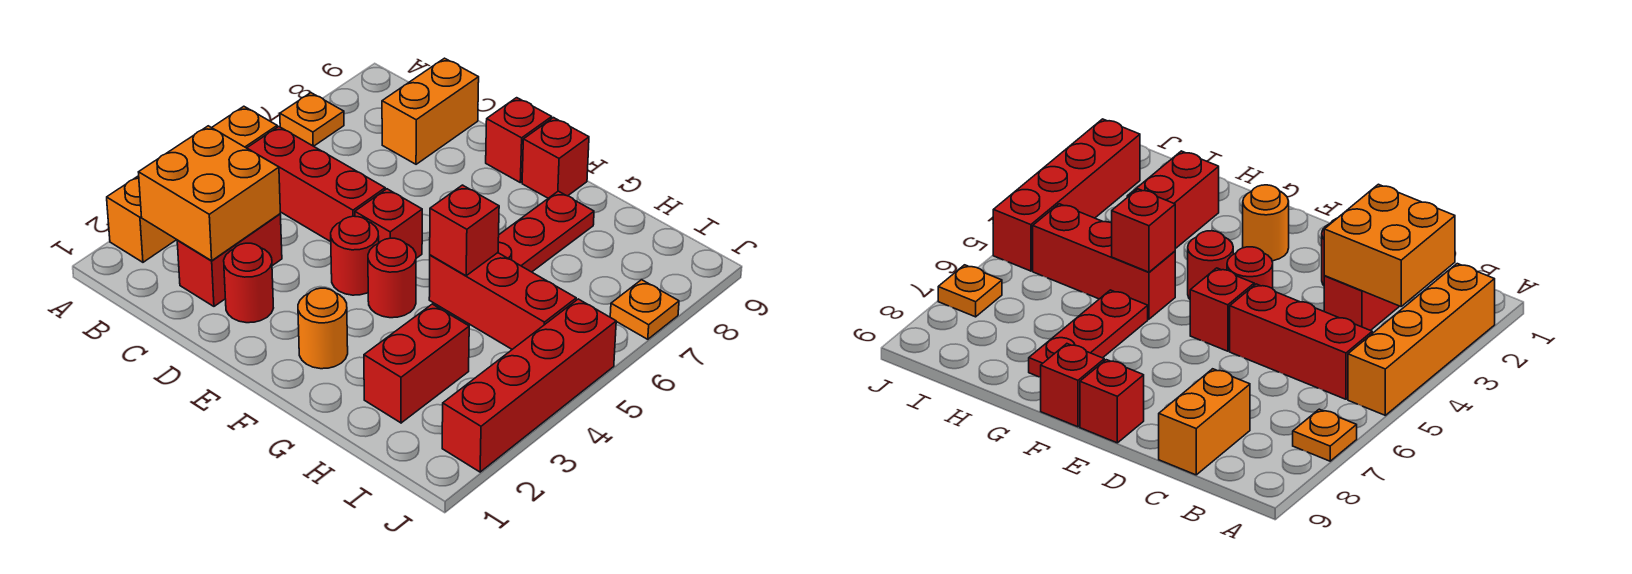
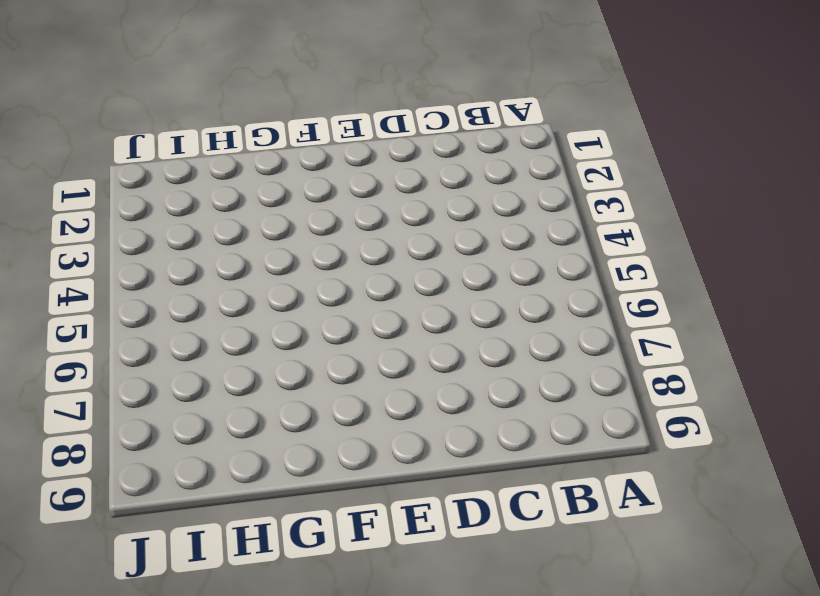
none -> orange brick A2:A5 level 1
none -> orange plate A7 level 1
none -> red brick B5:D5 level 1

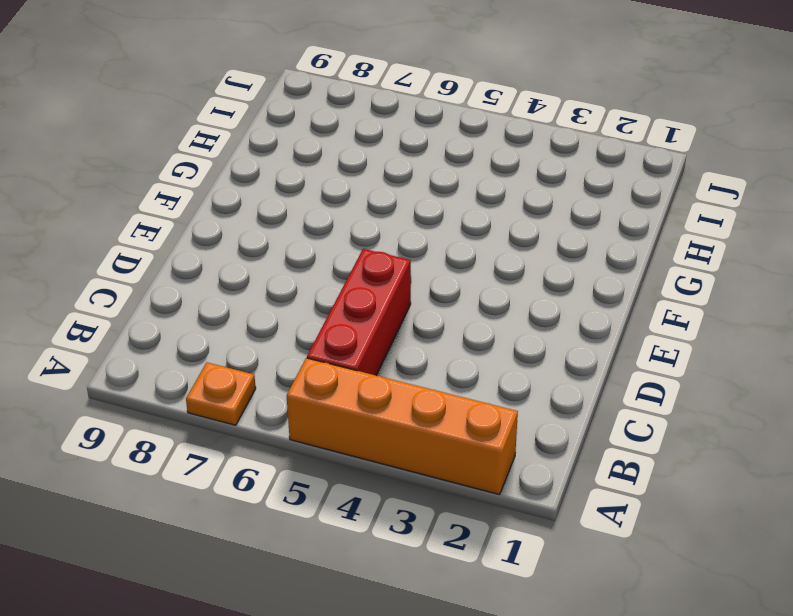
none -> red brick C2:C3 level 1
none -> orange brick C8:C9 level 1
none -> red round brick D2 level 1

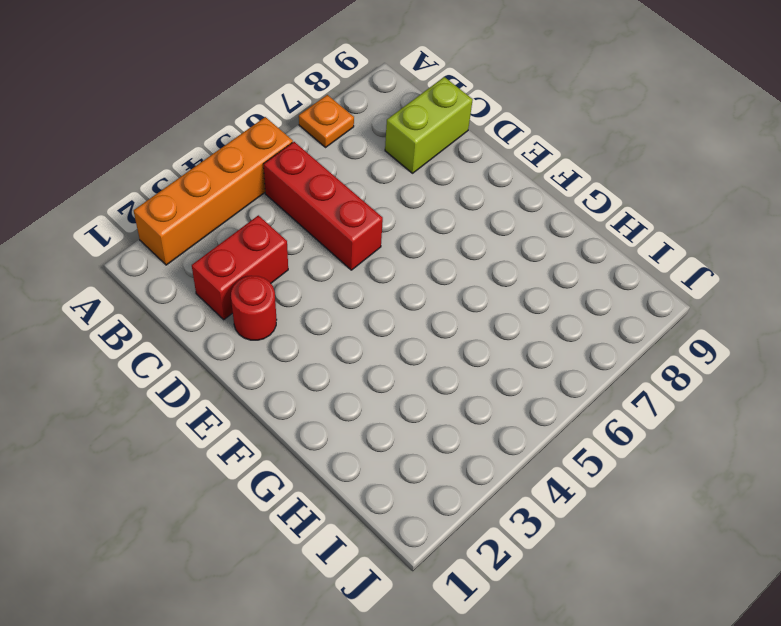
lime brick C8:C9 level 1 -> orange brick C8:C9 level 1
none -> red round brick E4 level 1
none -> red brick E5 level 1
none -> red brick E9 level 1

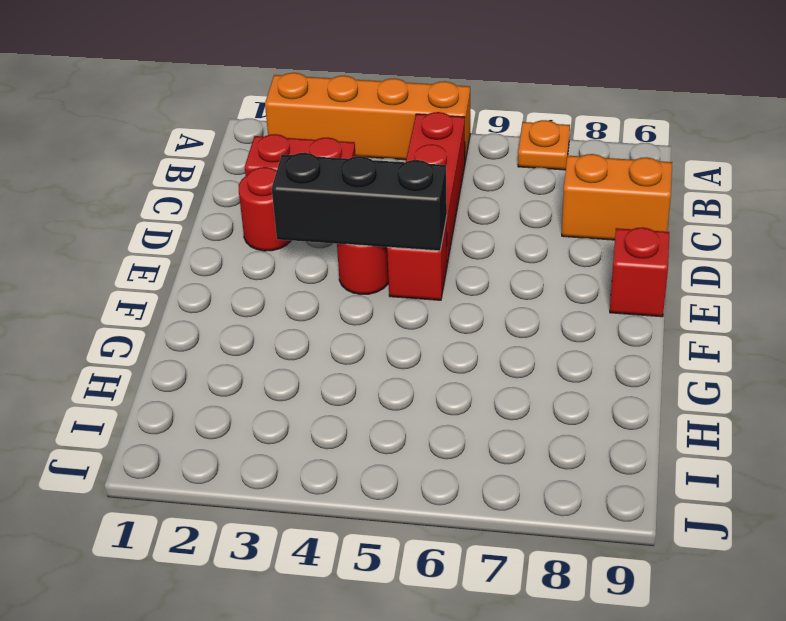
black brick E3:E5 level 2 -> none
none -> orange round brick F2 level 1
none -> red round brick F4 level 1
none -> red brick F9 level 1

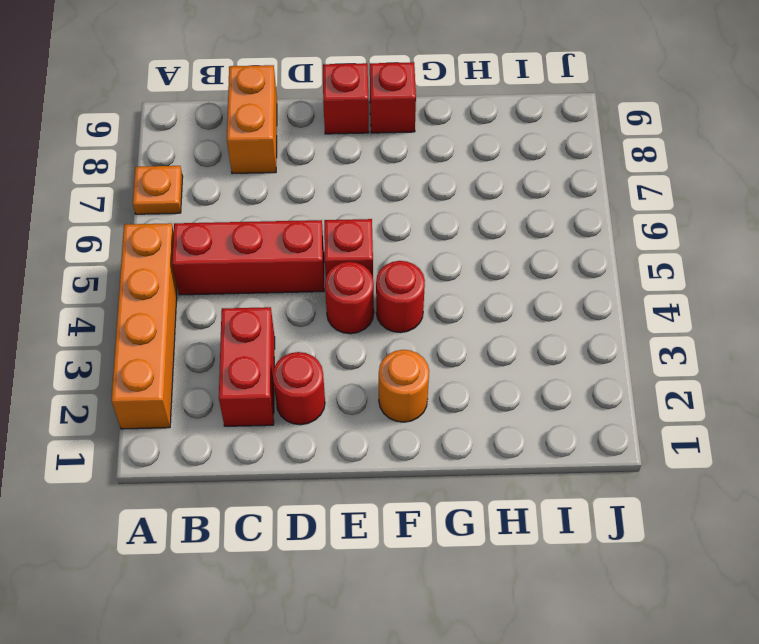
none -> red brick G5:I5 level 1
none -> red plate G6:G8 level 1
none -> red brick H2:H3 level 1

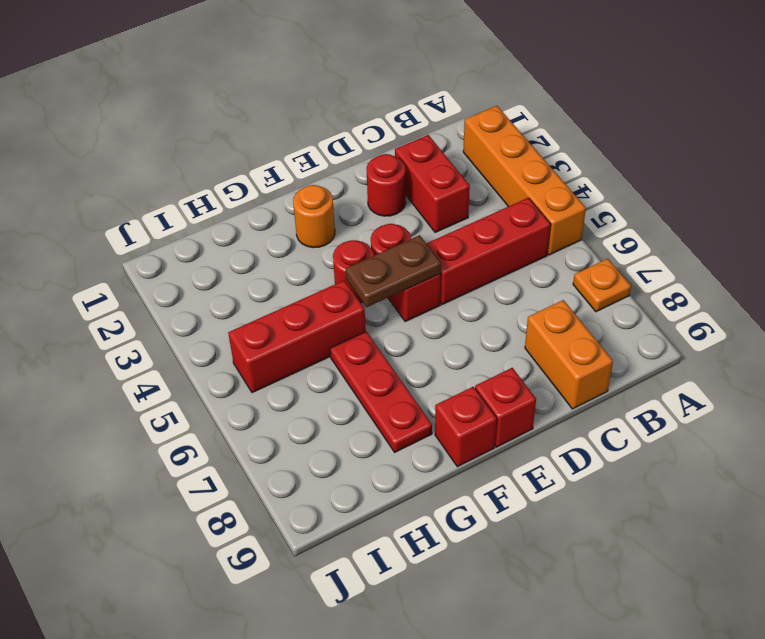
brown plate E5:F5 level 2 -> none
none -> red brick H2:H3 level 1
none -> red brick J2:J5 level 1
none -> orange plate J7 level 1

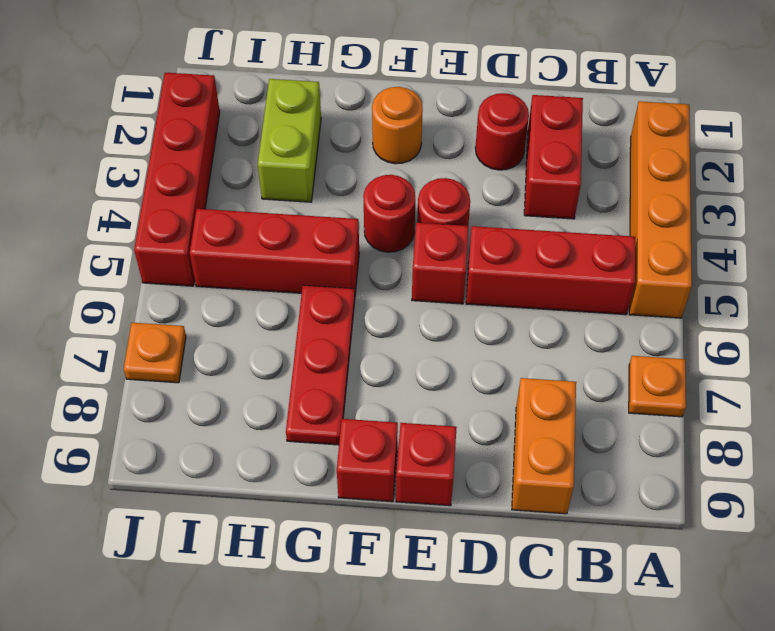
lime brick H2:H3 level 1 -> red brick H2:H3 level 1
none -> orange brick B2:C3 level 2
none -> red brick G5 level 2

